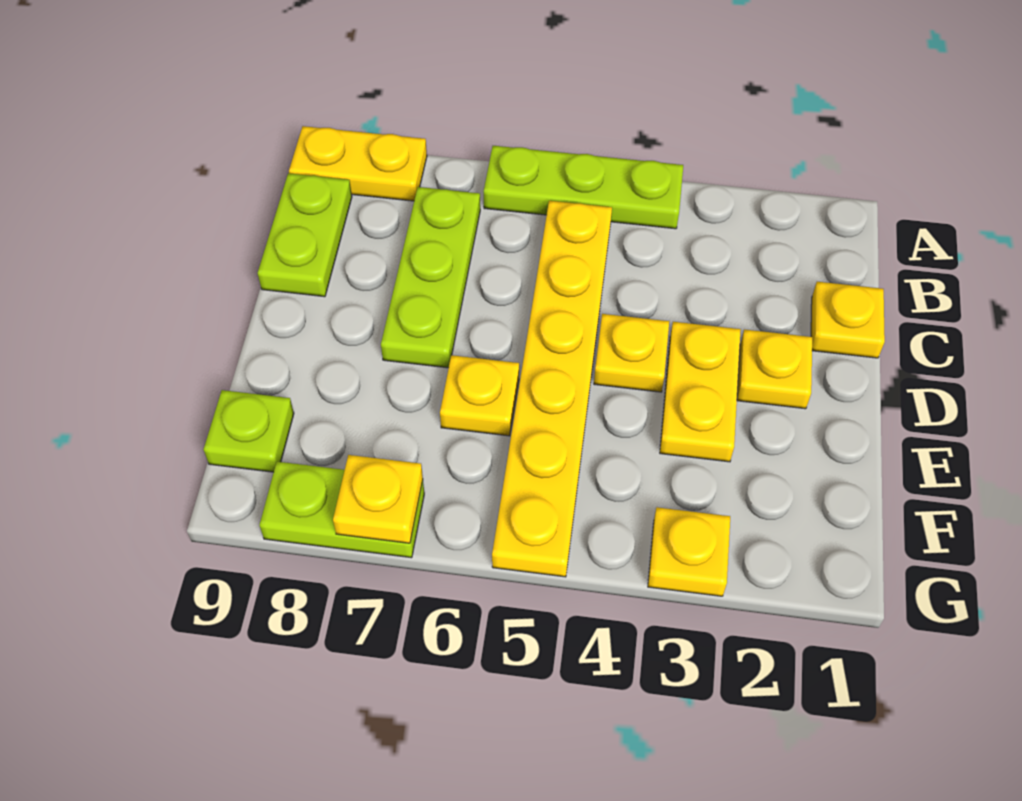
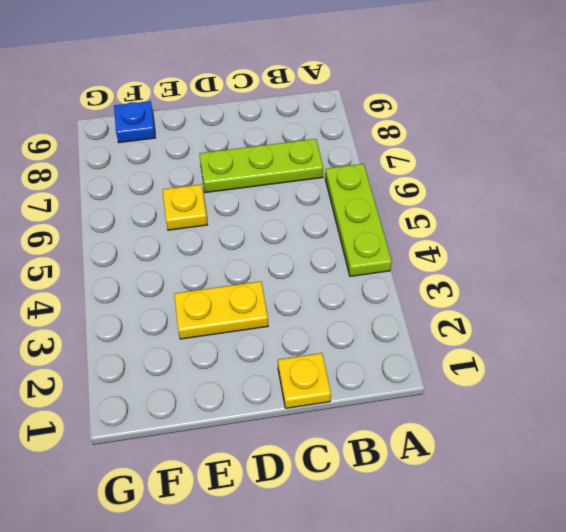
blue plate F9 level 1 -> lime plate F9 level 1
none -> yellow plate A8:A9 level 1
none -> yellow plate B5:G5 level 1
none -> lime plate B9:C9 level 1

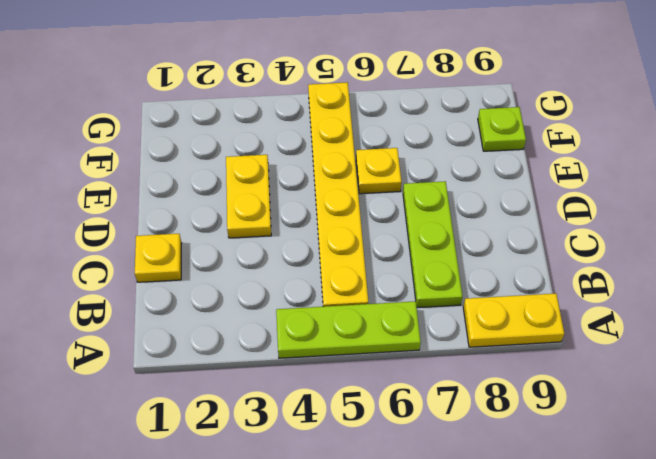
none -> lime plate B9:C9 level 1
none -> yellow plate D2 level 1
none -> yellow plate D4 level 1

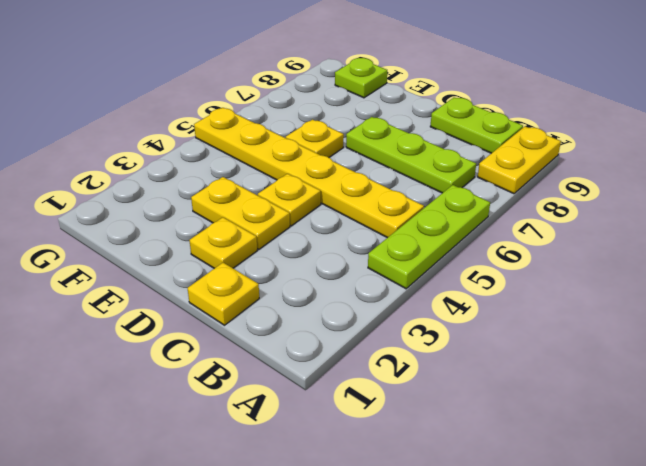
none -> yellow plate G3 level 1
none -> lime plate G7:G8 level 1
none -> yellow plate G7 level 2

